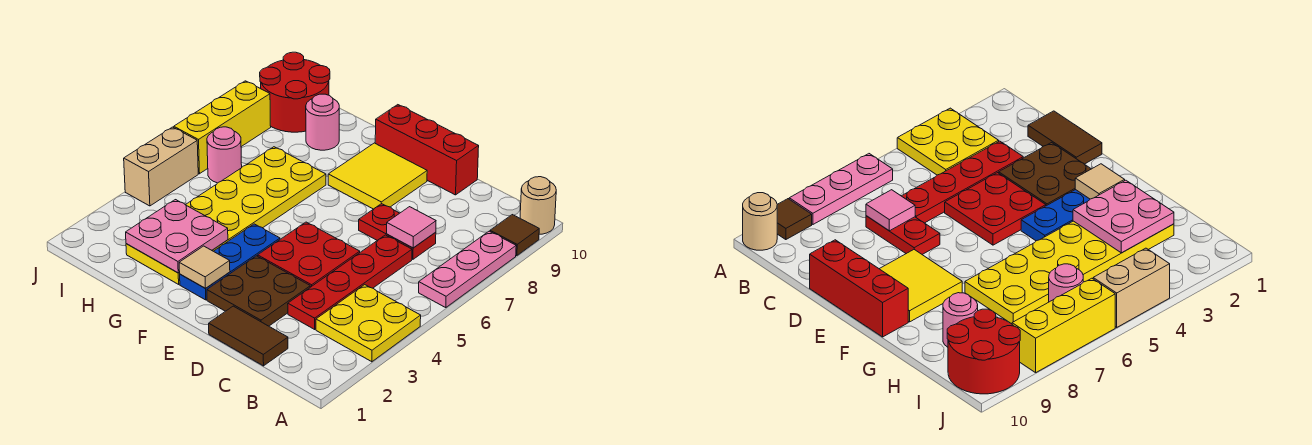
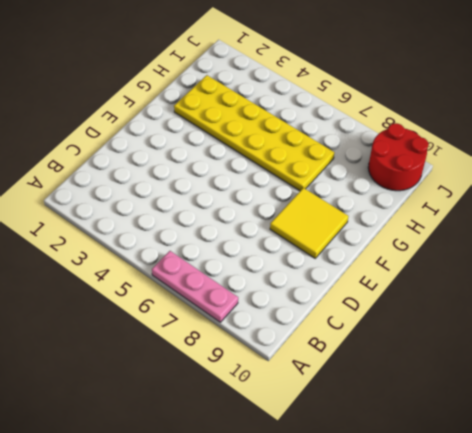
none -> yellow plate A3:B4 level 1
none -> brown tile A9 level 1
none -> tan round brick A10 level 1

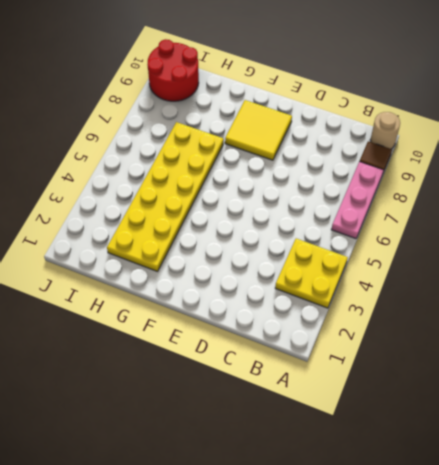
none -> brown tile C1:D1 level 1
none -> red plate C3:C6 level 1
none -> red plate C7:D7 level 1

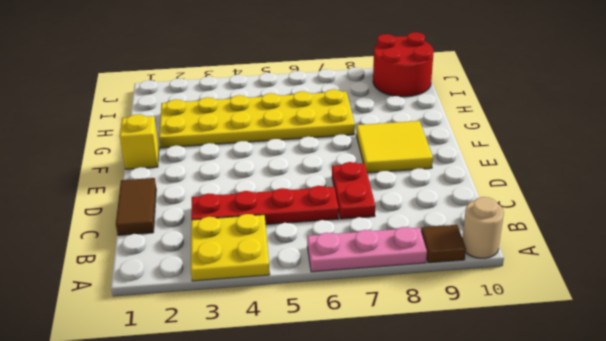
yellow brick F1 level 1 -> none
none -> brown plate D2:E3 level 1
none -> red plate D4:E5 level 1
none -> red brick D10:F10 level 1

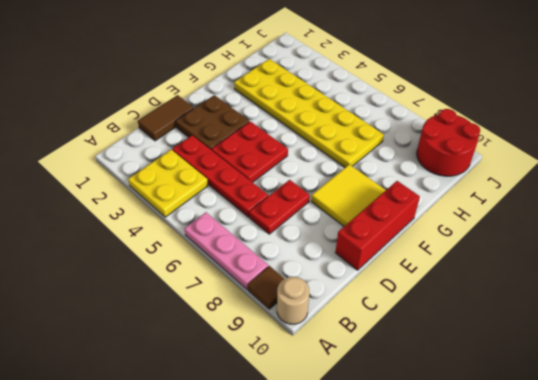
none -> blue plate F2:F4 level 1
none -> pink round brick H9 level 1
none -> pink round brick I6 level 1

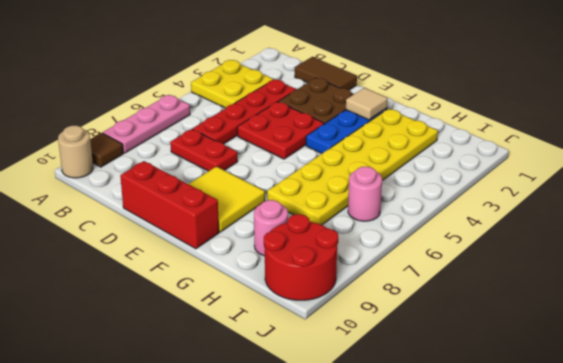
none -> tan brick J4:J5 level 1
none -> yellow brick J6:J8 level 1
none -> pink tile C7 level 2

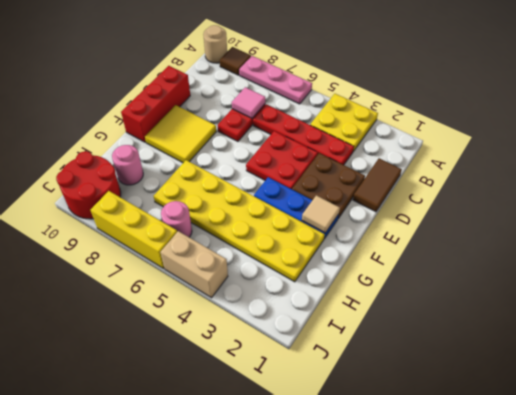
none -> pink plate G2:H3 level 2

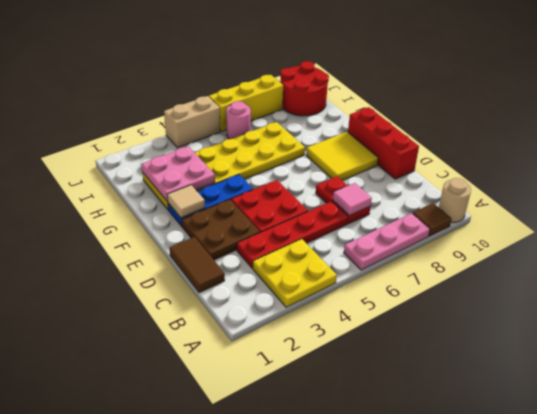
none -> pink round brick H9 level 1

